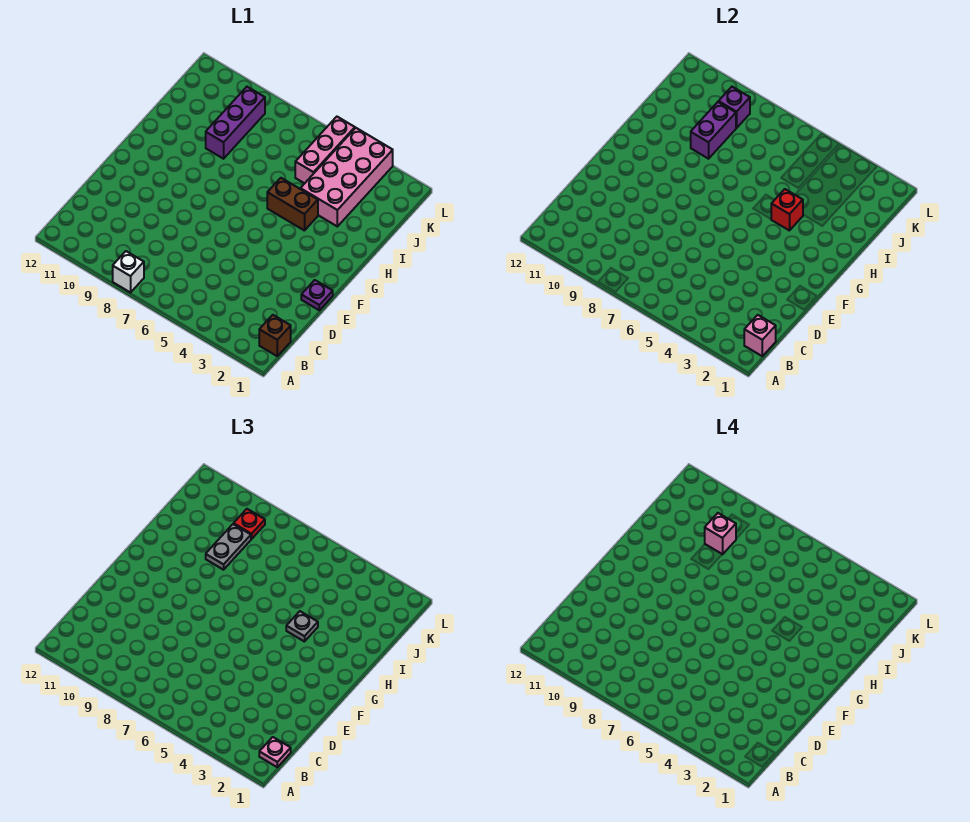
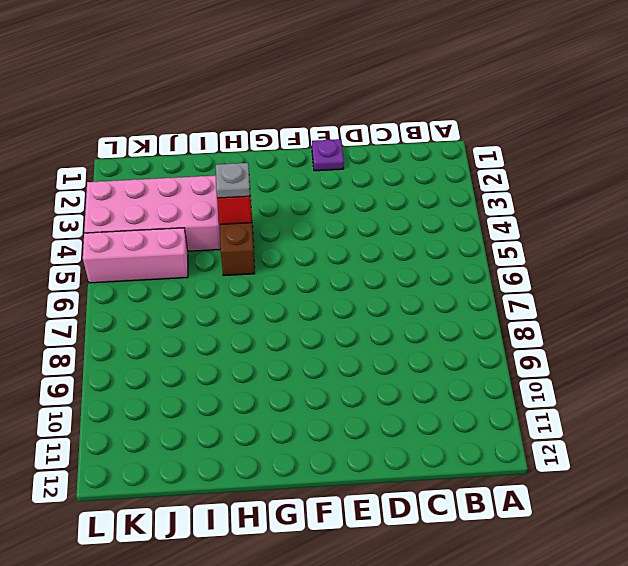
none -> white brick A8 level 1
none -> brown brick B1 level 1
none -> purple brick I9:K9 level 1

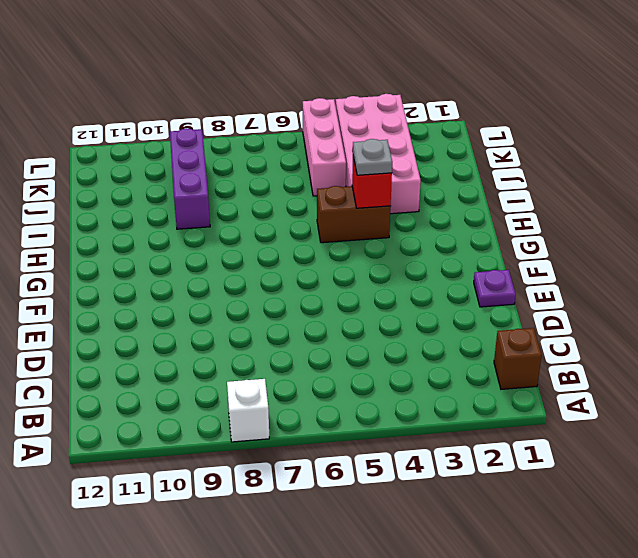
none -> pink brick B1 level 2
none -> purple brick I9:J9 level 2
none -> purple brick K9 level 2

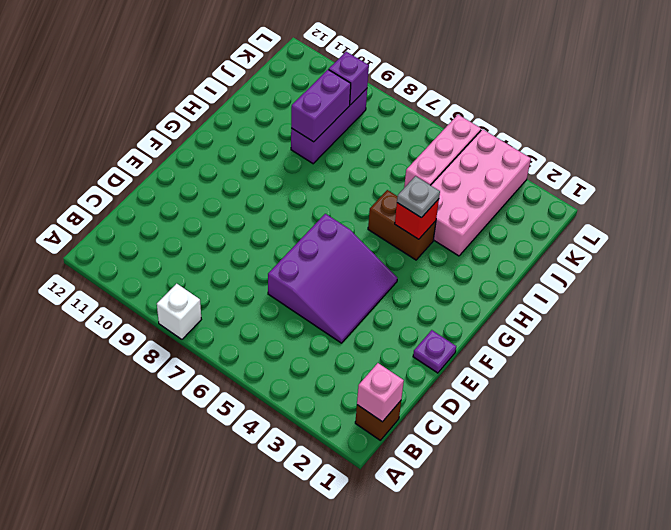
purple slope D4:F6 level 1 top 6 -> none
none -> pink plate B1 level 3
none -> grey plate I9:J9 level 3
none -> red plate K9 level 3

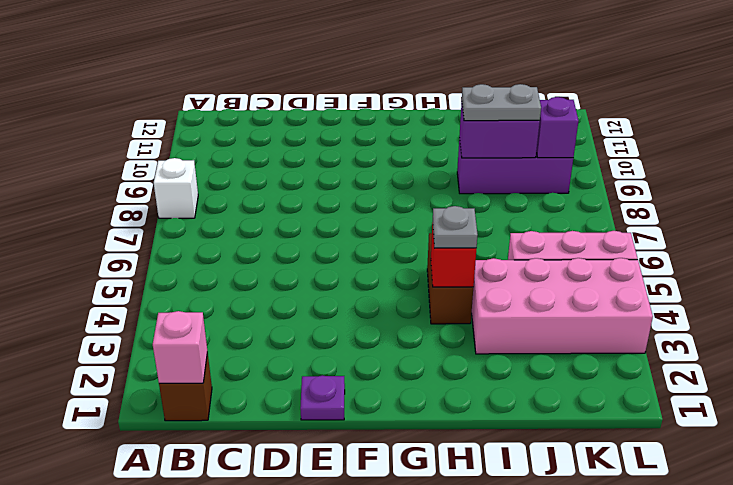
none -> pink plate B1 level 3
none -> red plate K9 level 3
none -> pink brick J9 level 4

